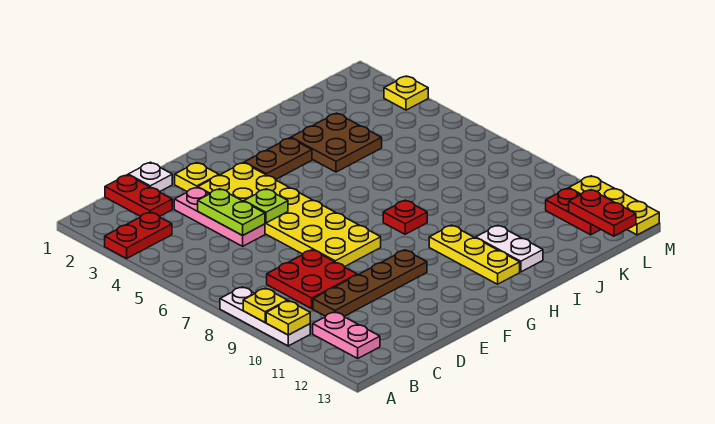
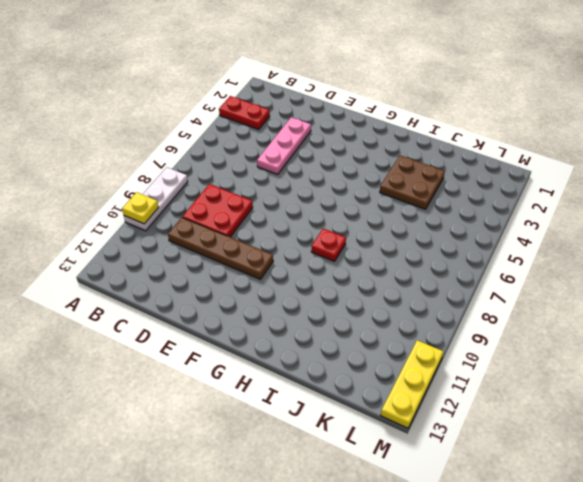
none -> pink plate B11:B12 level 1
none -> red plate C1:C2 level 1
none -> white plate D1 level 1

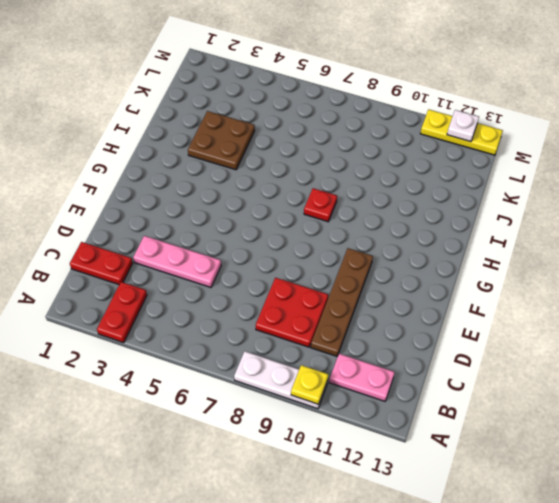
white plate M12 level 2 -> white plate D1 level 1
none -> yellow plate E2 level 1
none -> yellow plate E3:F8 level 1
none -> brown plate G3:H3 level 1

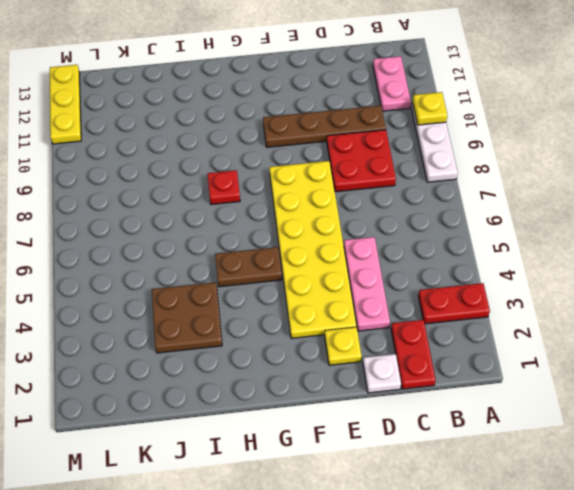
brown plate G5:H5 level 1 -> brown plate G3:H3 level 1
none -> yellow plate H10:H12 level 1
none -> white plate I11:I12 level 1
none -> red plate L11:L12 level 1

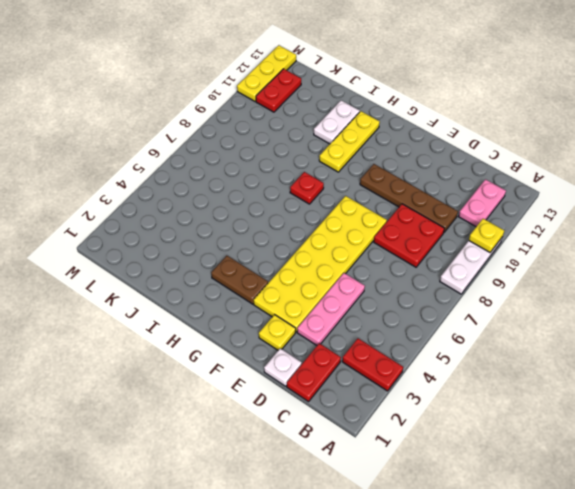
none -> brown plate I3:J4 level 1
none -> yellow plate M3 level 1
none -> yellow plate A9 level 2

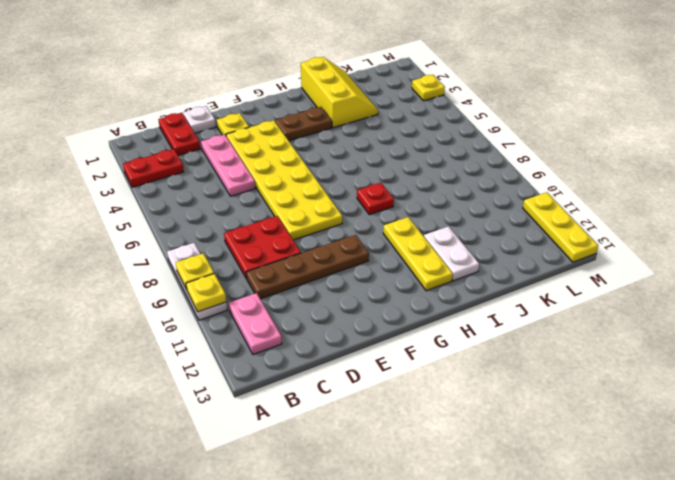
yellow slope I1:J3 level 1 top I -> brown plate I3:J4 level 1
none -> red plate L11:L12 level 1
none -> lime plate D4:D5 level 2
none -> lime plate E5 level 2

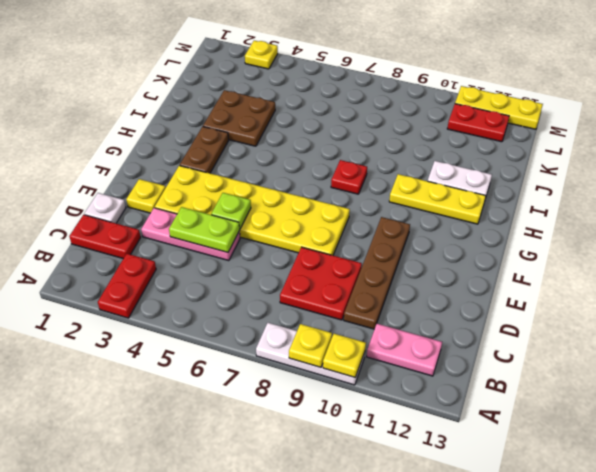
none -> red plate L12:L13 level 2

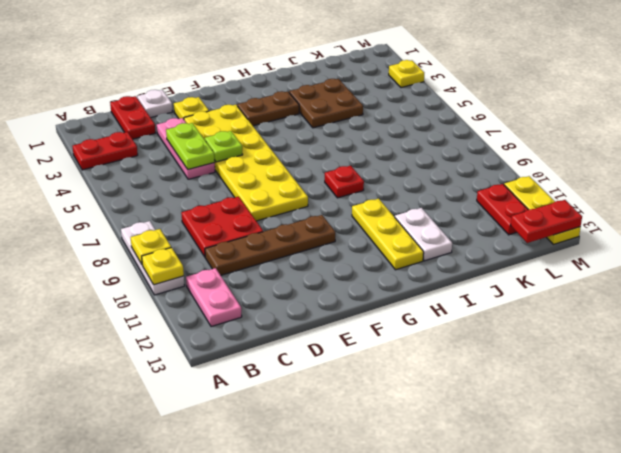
red plate L13:M13 level 2 -> red plate L12:L13 level 2

